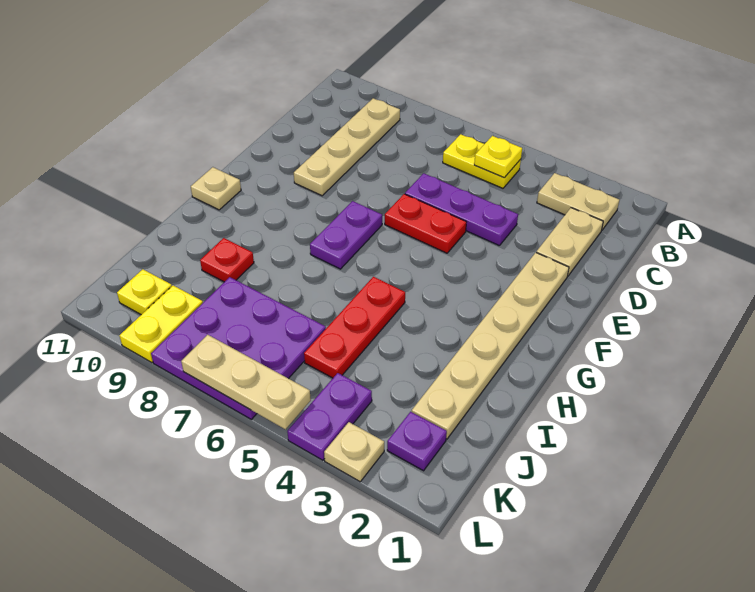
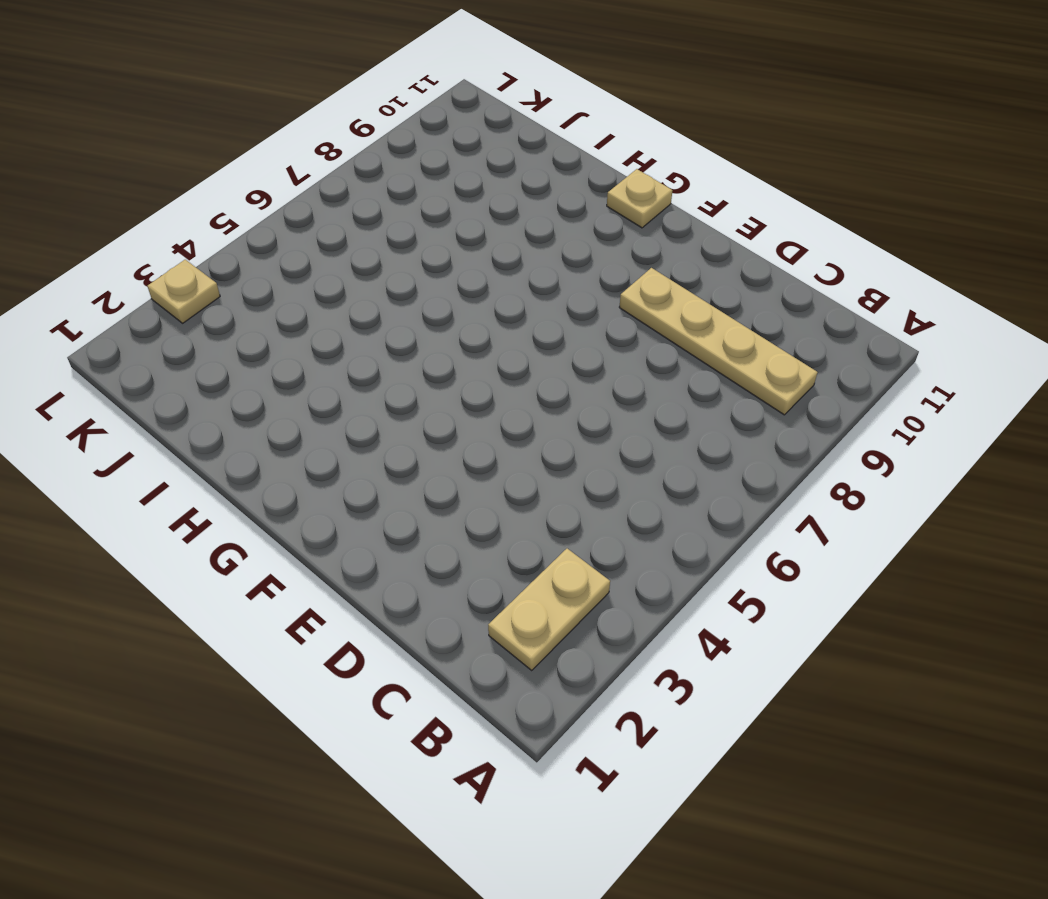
none -> yellow plate B5:B6 level 1
none -> tan plate C2:D2 level 1
none -> purple plate D4:D6 level 1

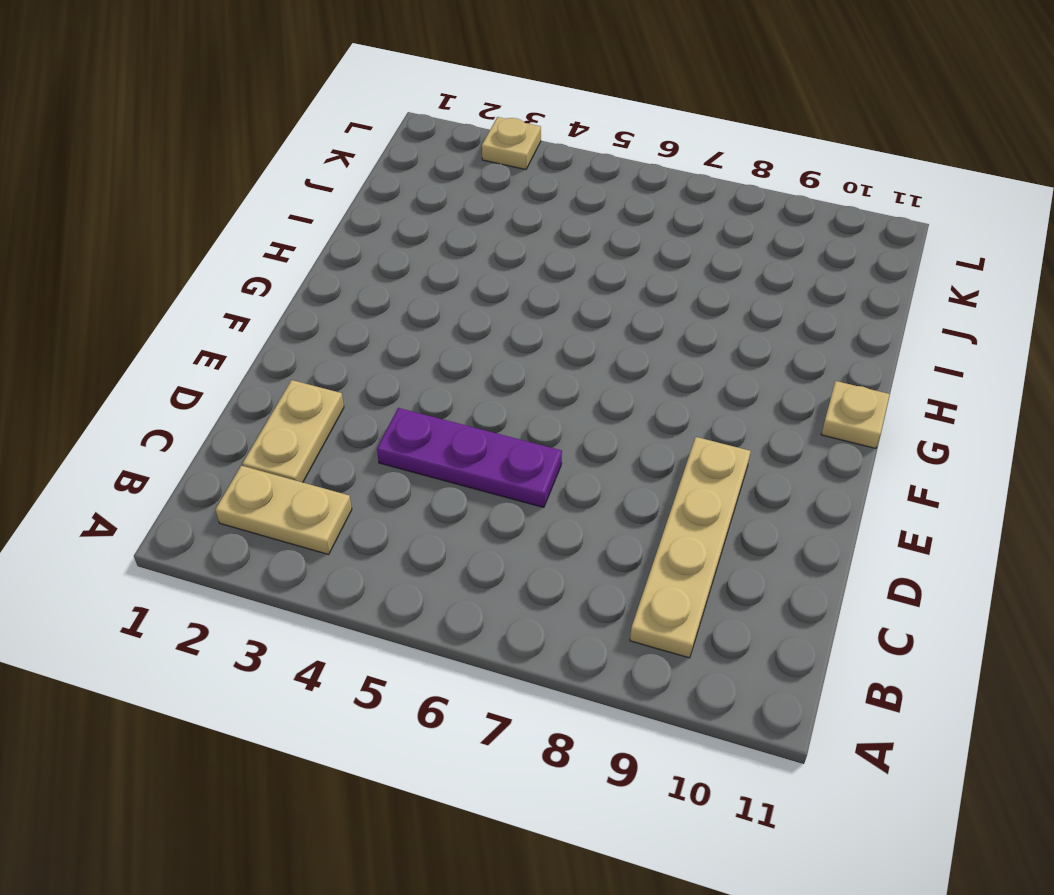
none -> yellow plate B5:B6 level 1
none -> tan plate E2:J2 level 1
none -> red plate E5:E6 level 1

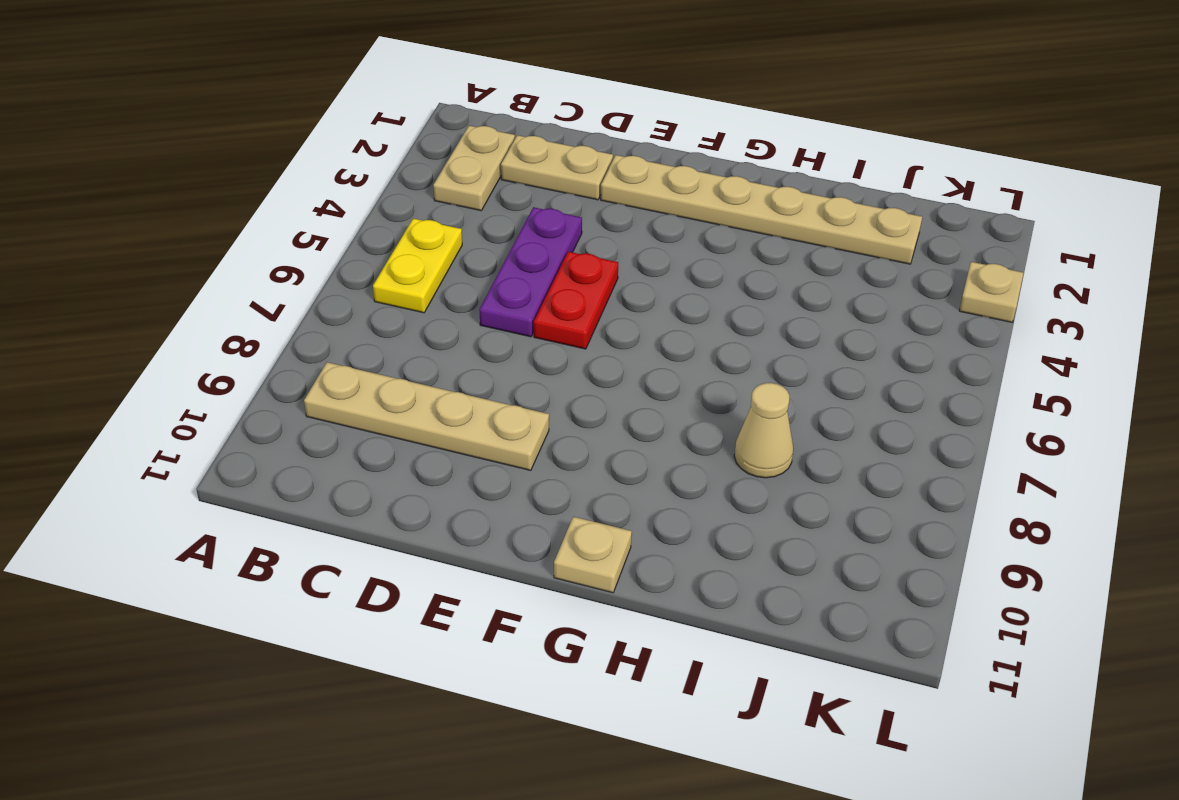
tan cone I8 level 1 -> none
none -> purple plate F7:G7 level 1
none -> red plate H5:J5 level 1
none -> red plate I9 level 1

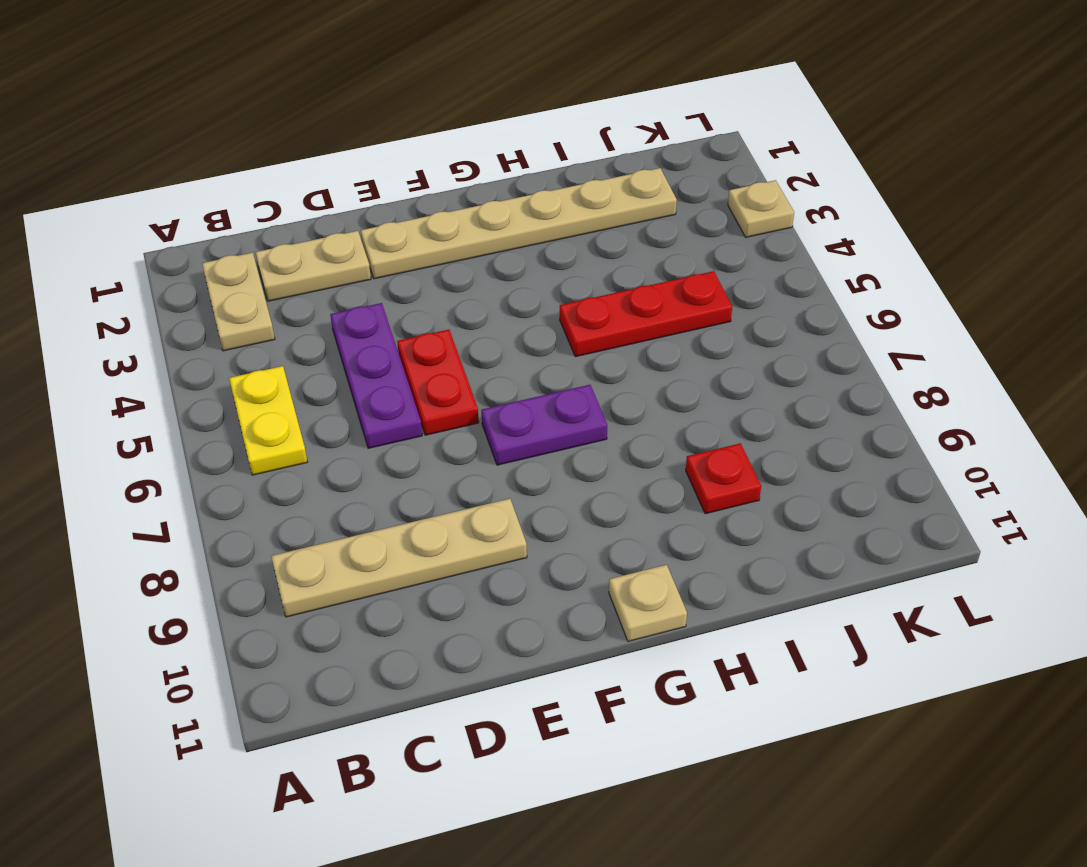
none -> purple plate J6:L8 level 1
none -> purple plate K2 level 1
none -> purple plate K4:L4 level 1

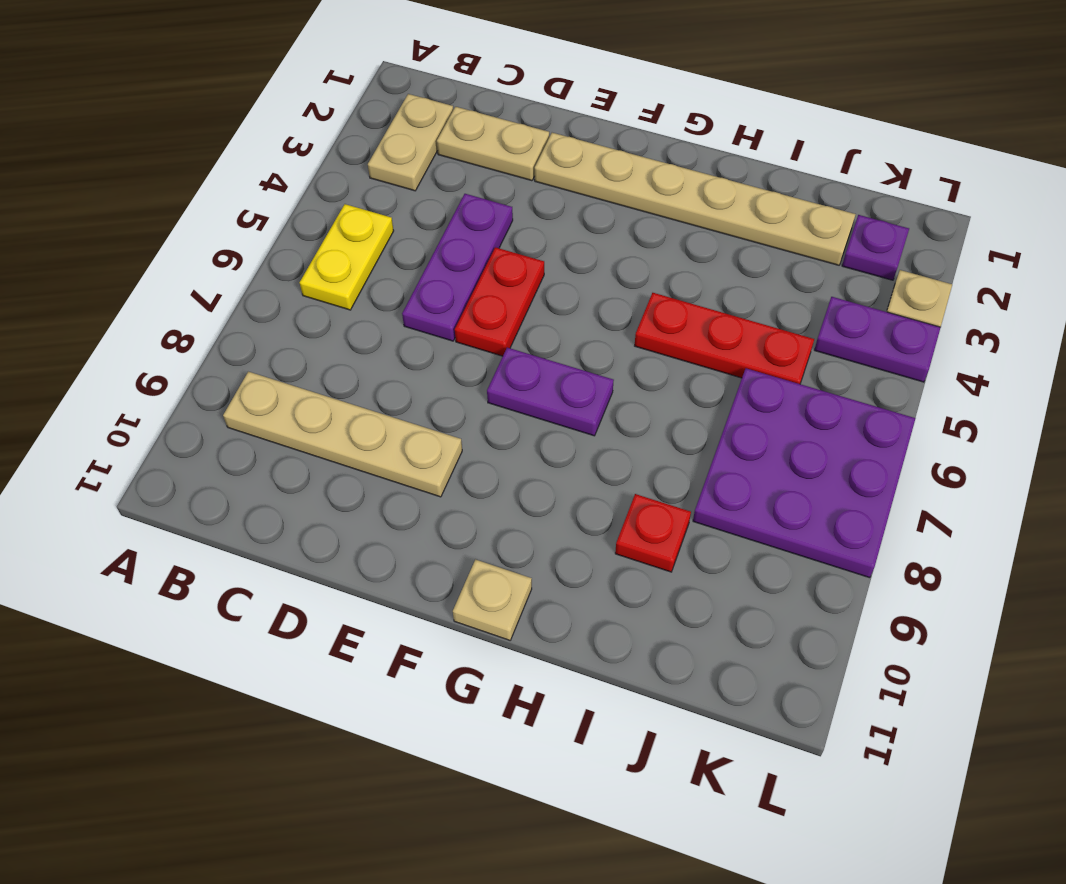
none -> yellow plate K9:L9 level 1
none -> yellow plate K10 level 1
none -> yellow plate B5 level 2

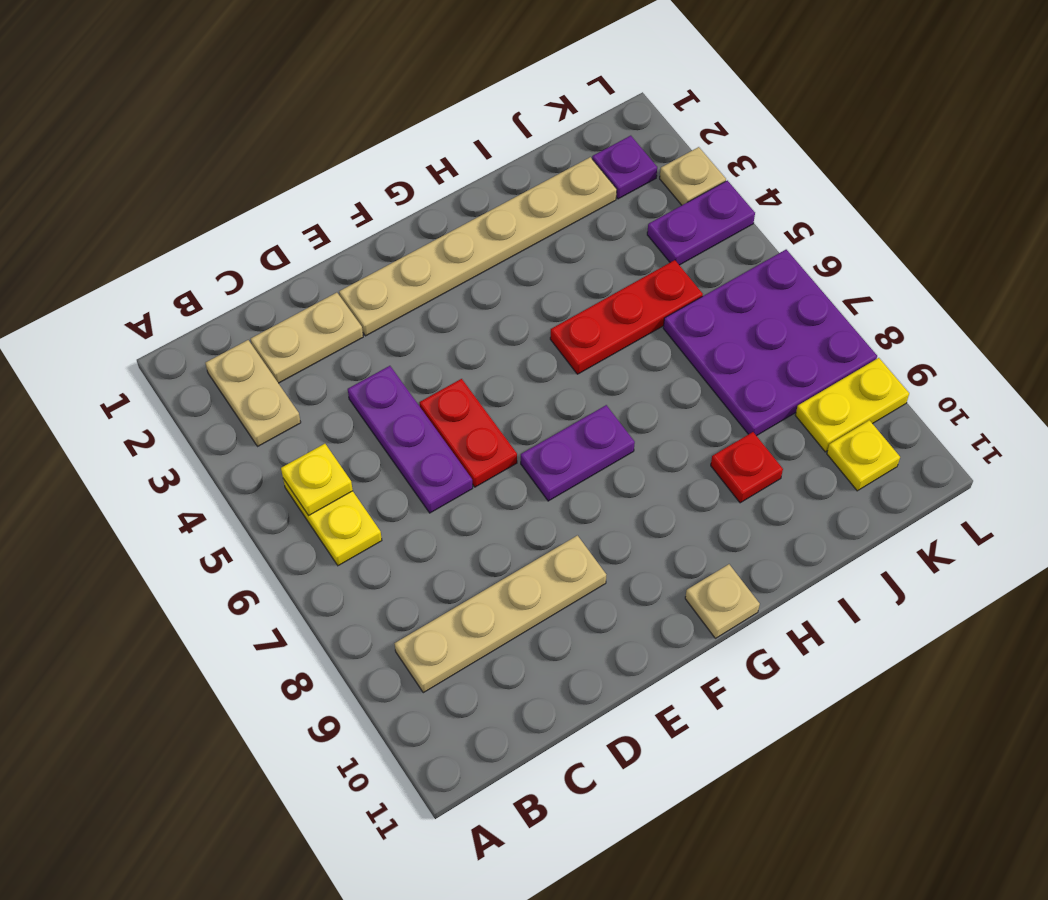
none -> tan plate L5:L7 level 2

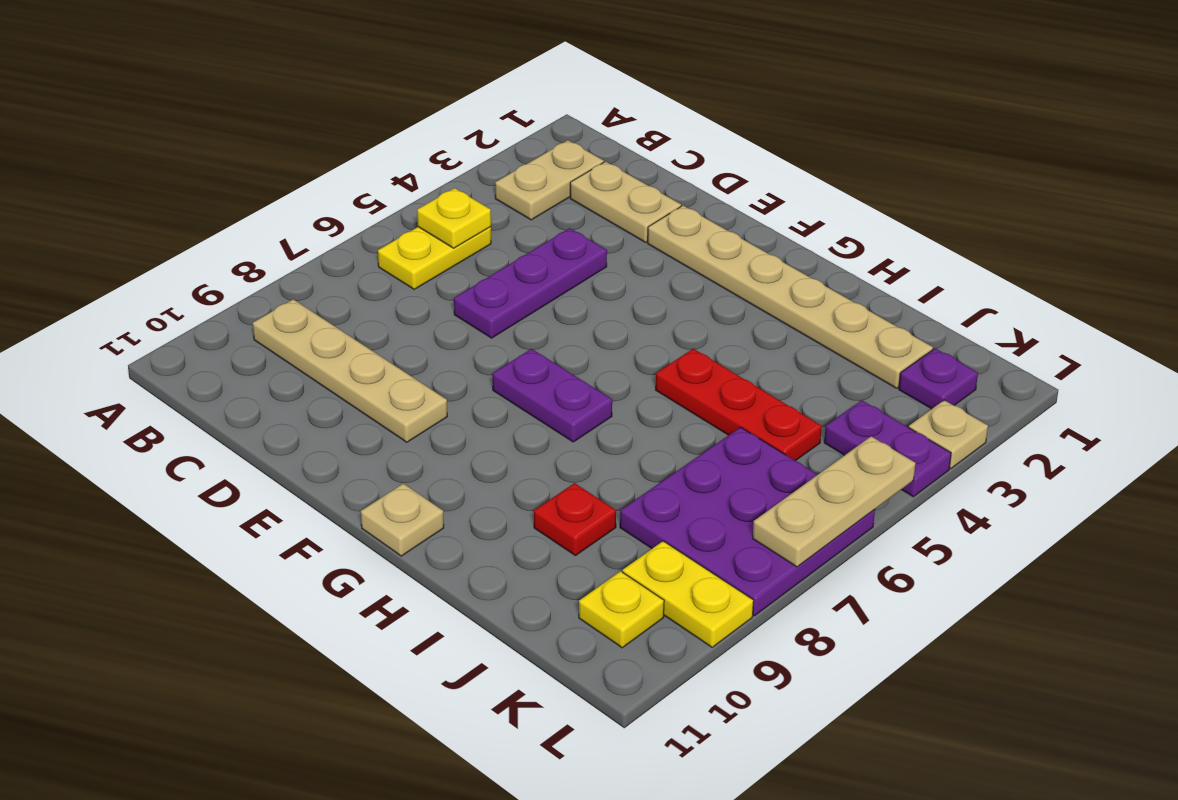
none -> red plate E5:E6 level 1

